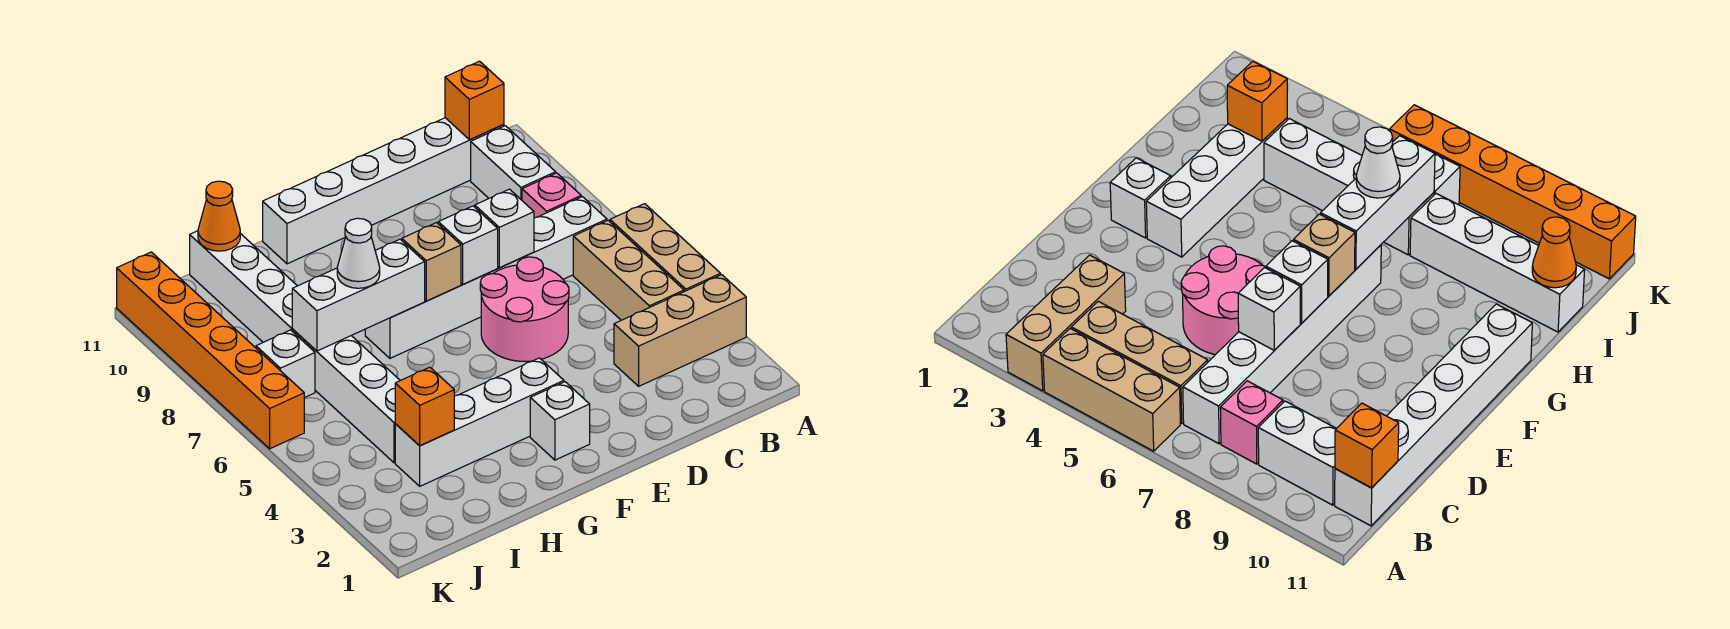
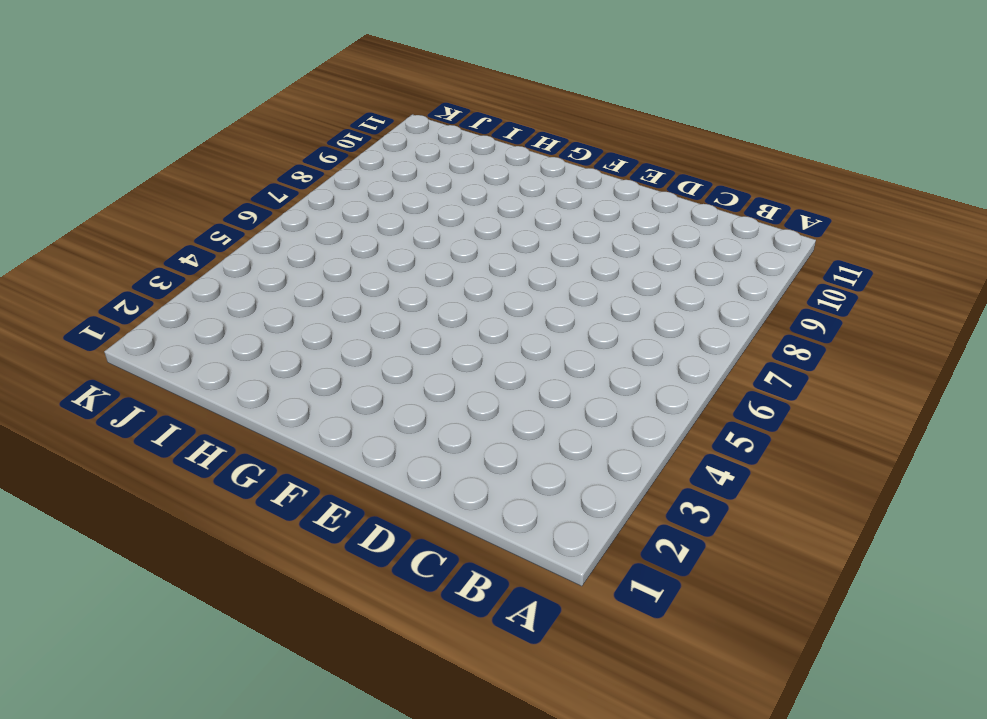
none -> tan brick A3:C3 level 1
none -> tan brick A4:A6 level 1
none -> tan brick B4:B6 level 1

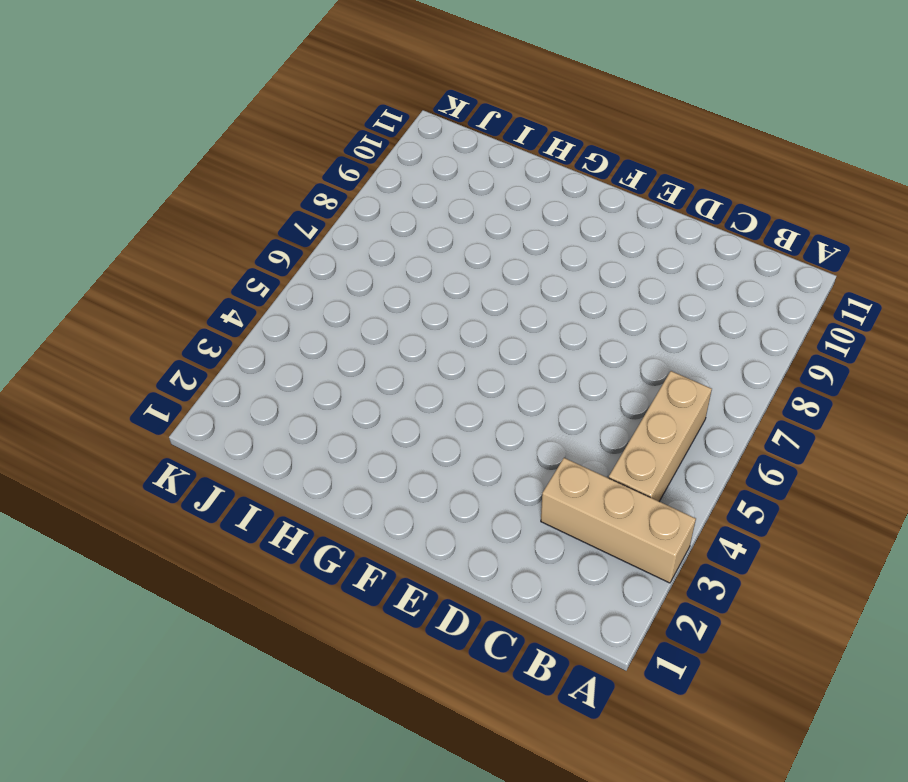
none -> tan brick A4:A6 level 1
none -> white brick B7:G7 level 1
none -> pink brick B8 level 1

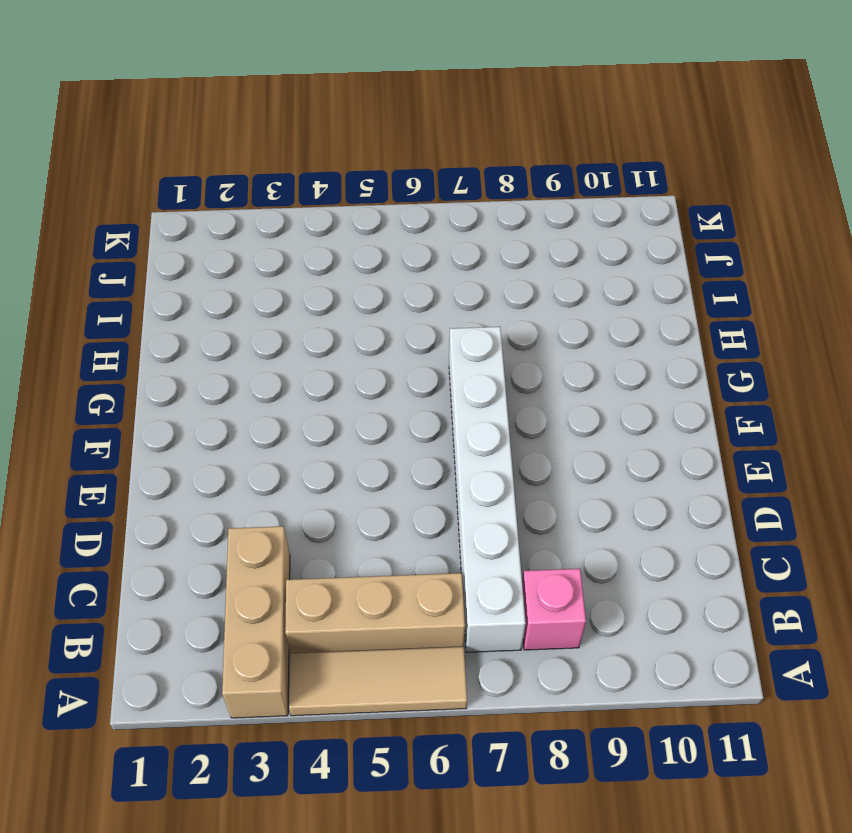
tan tile A4:A6 level 1 -> tan brick A4:A6 level 1
none -> white brick B9:B10 level 1
none -> white brick B11:G11 level 1
none -> pink round brick D5:E6 level 1

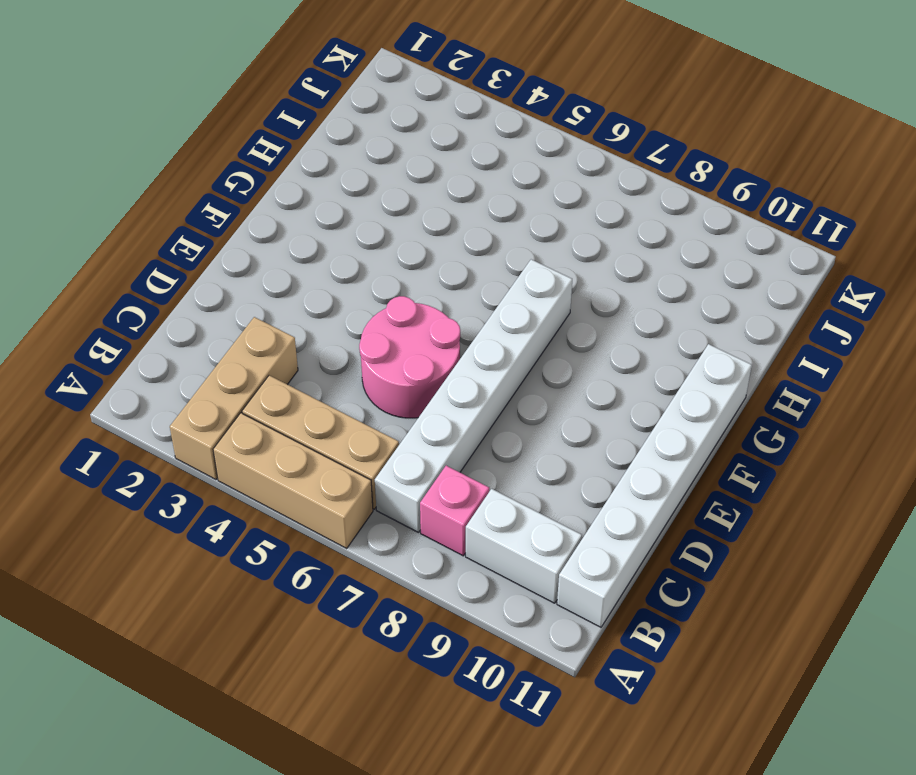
none -> white brick F2 level 1
none -> white brick F3:I3 level 1
none -> white brick I4:I7 level 1

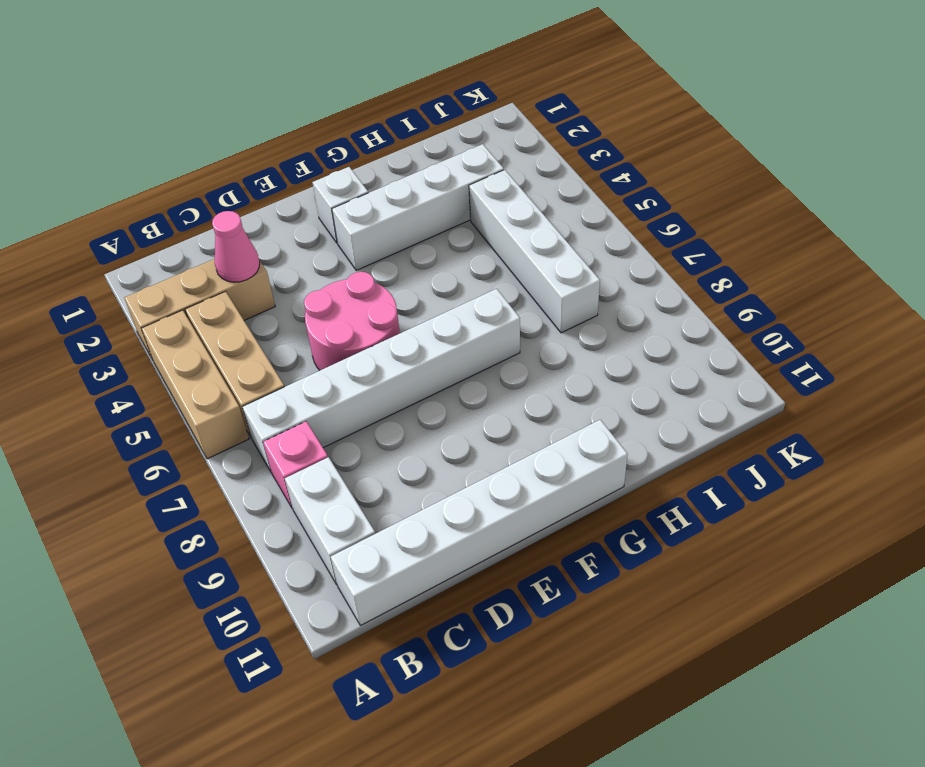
pink cone C3 level 2 -> none
none -> white brick I8:I11 level 1
none -> white brick J7 level 1
none -> orange brick K6:K11 level 1

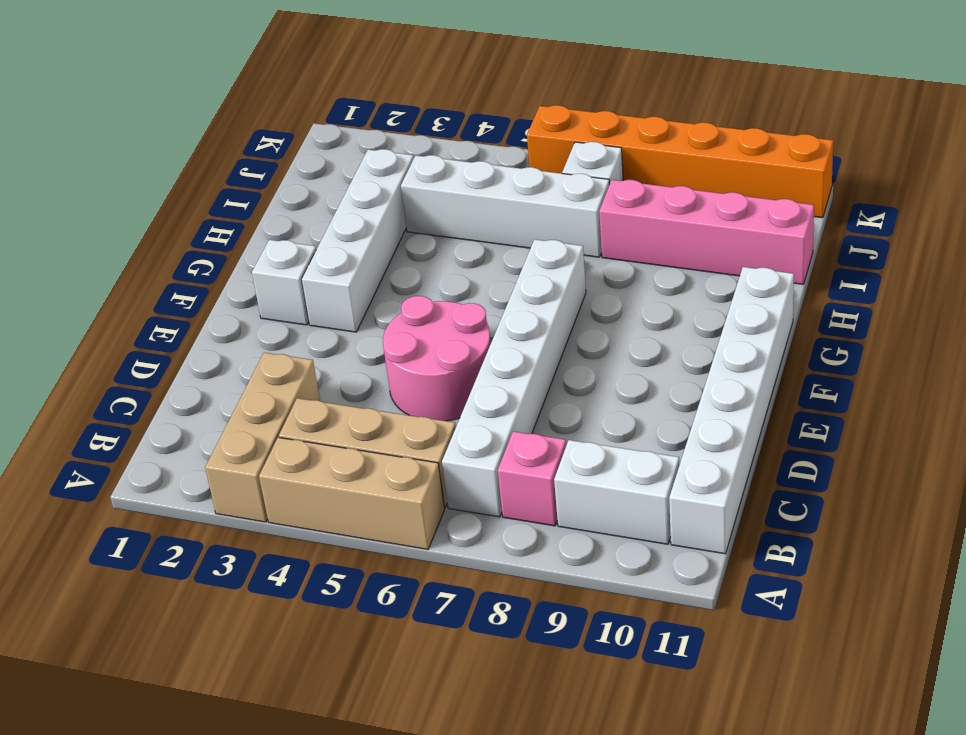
pink brick I8:I11 level 1 -> white brick I8:I11 level 1
none -> orange brick B11 level 2
none -> white brick D7 level 2
none -> white brick E7 level 2

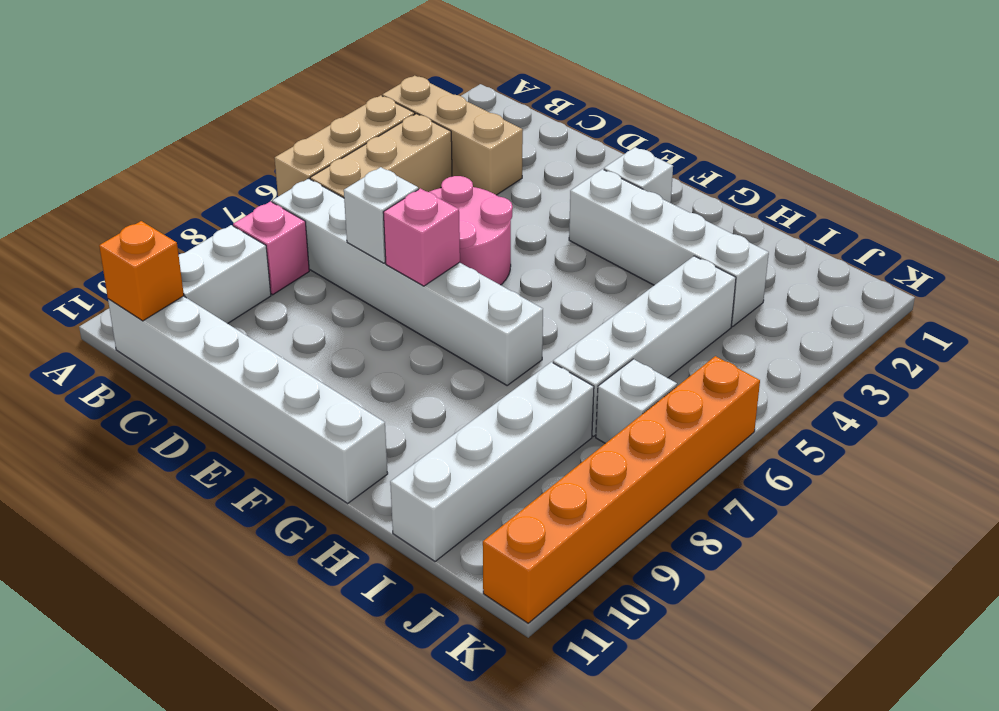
pink brick E7 level 2 -> white brick E7 level 2
none -> tan brick F7 level 2
none -> white brick G7:I7 level 2
none -> orange brick I3 level 2

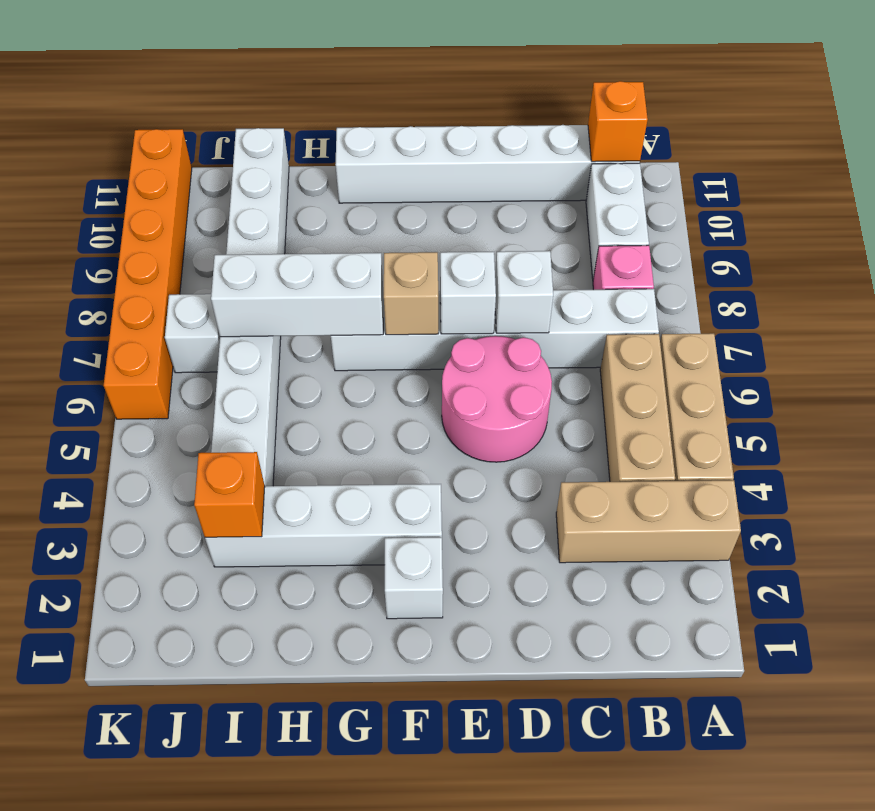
none -> orange cone I11 level 2
none -> white cone H7 level 3

